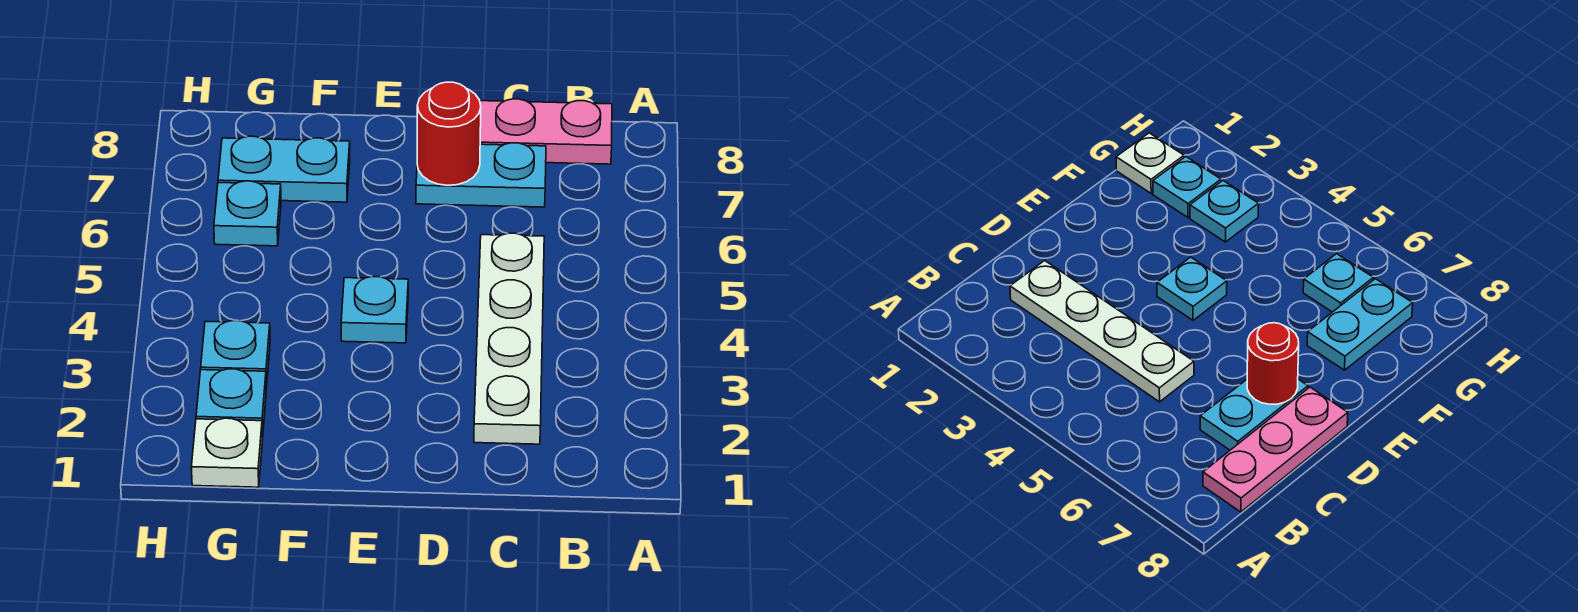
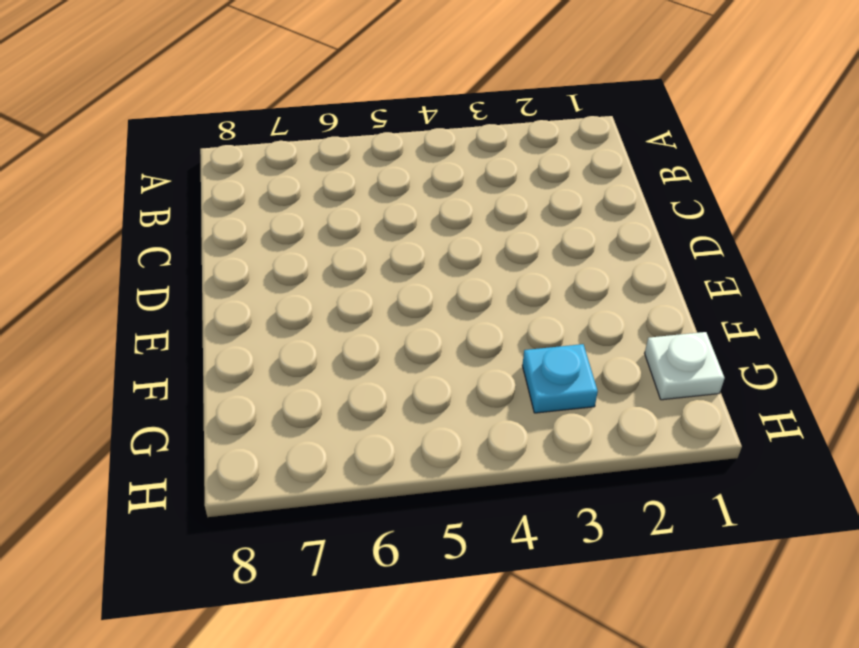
none -> pink plate B8:D8 level 1
none -> white plate C2:C5 level 1

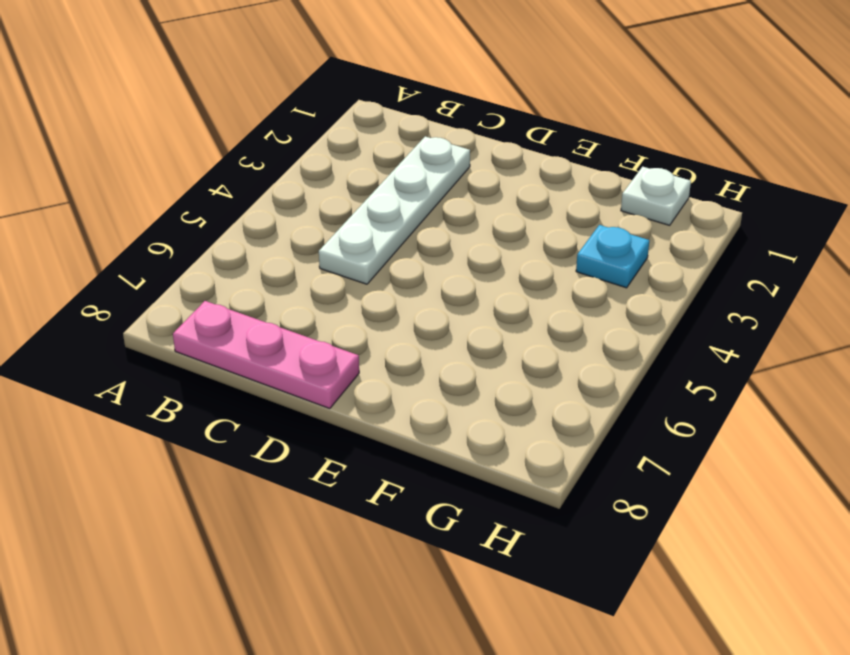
none -> cyan plate C7:D7 level 1
none -> cyan plate E4 level 1

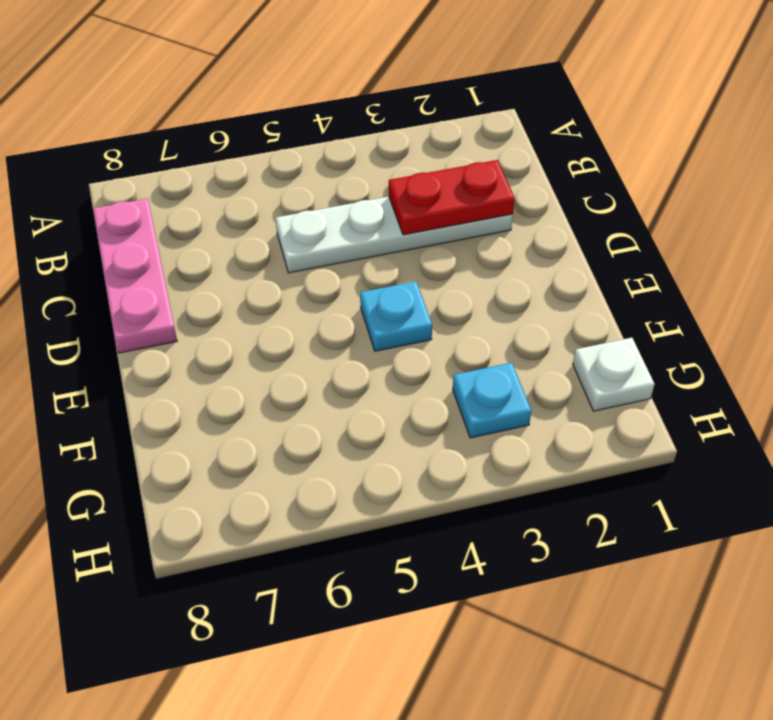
red plate C2:C3 level 2 -> none
none -> cyan plate C7:D7 level 1
none -> cyan plate F7:G7 level 1

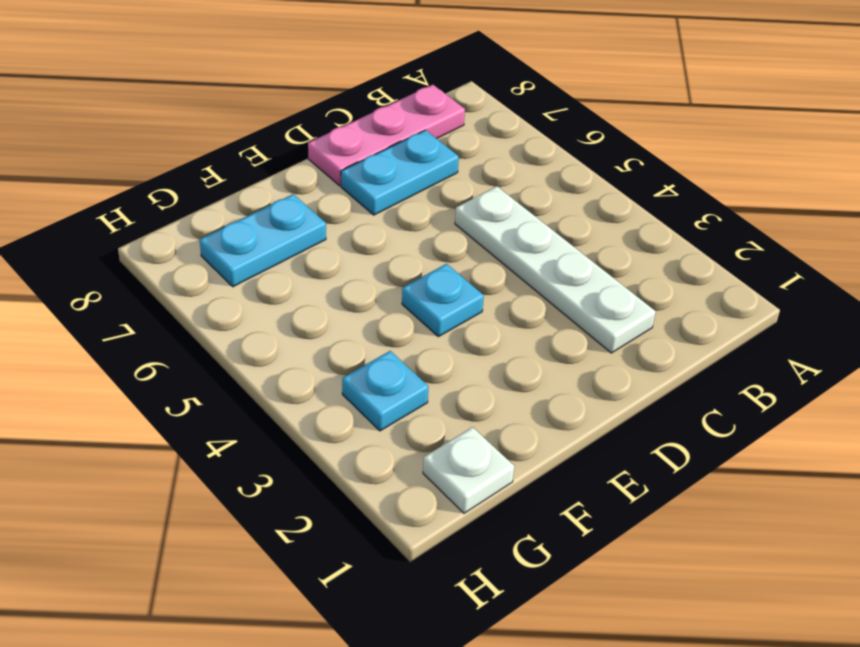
none -> cyan plate G2 level 1
none -> cyan plate G6 level 1

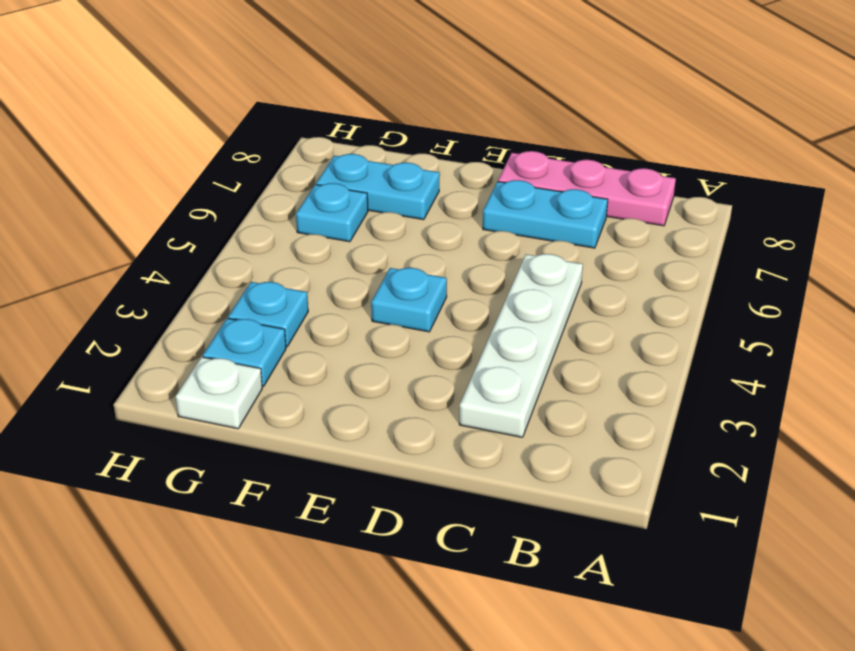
none -> red round brick D7 level 2

